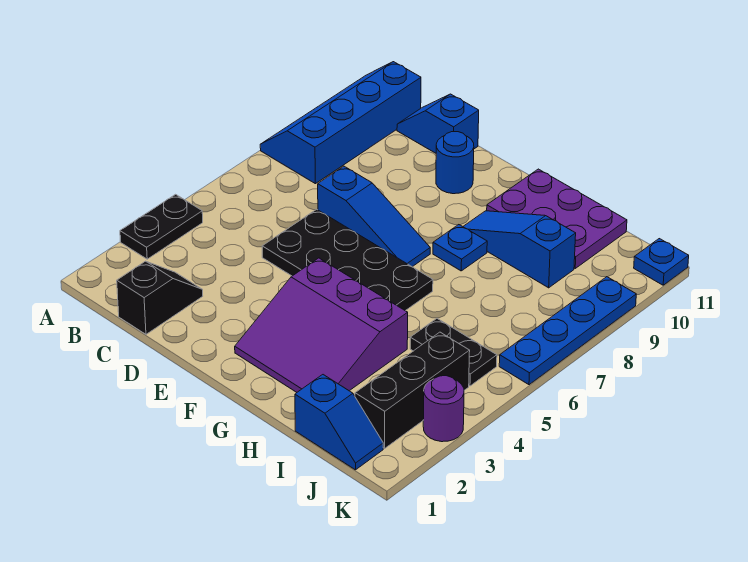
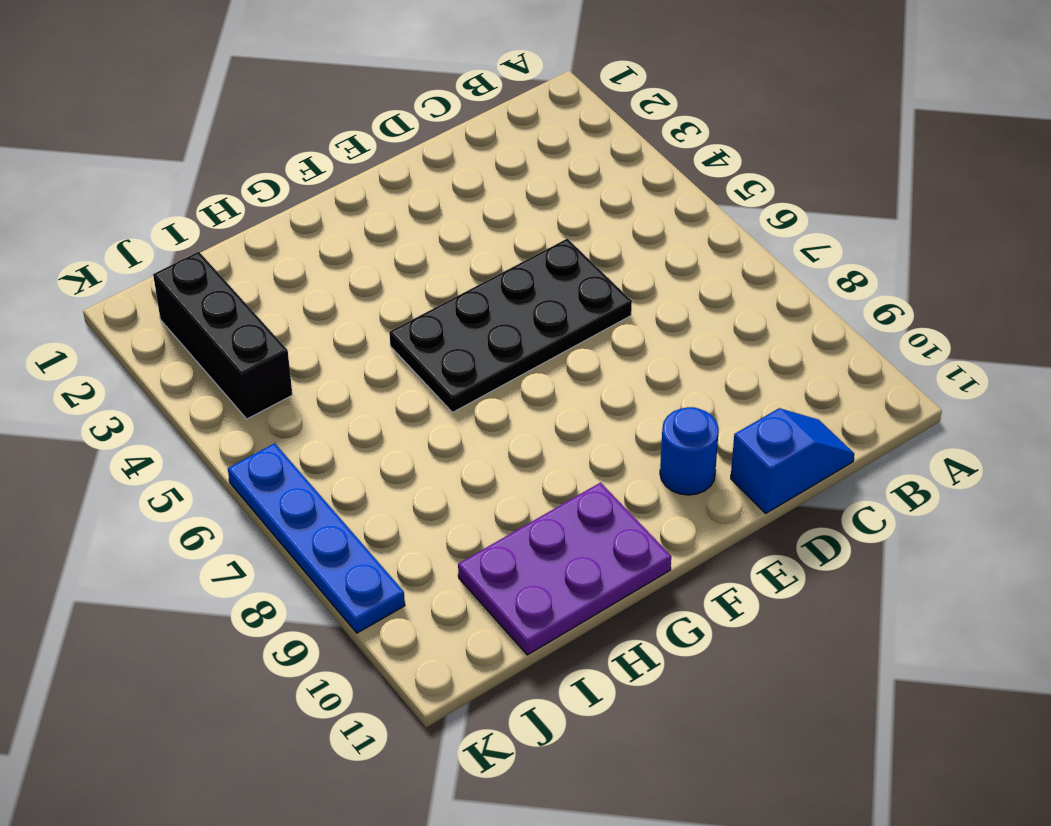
none -> black plate A3:A4 level 1
none -> blue slope A8:B11 level 1 top B
none -> black slope C1:C2 level 1 top 1

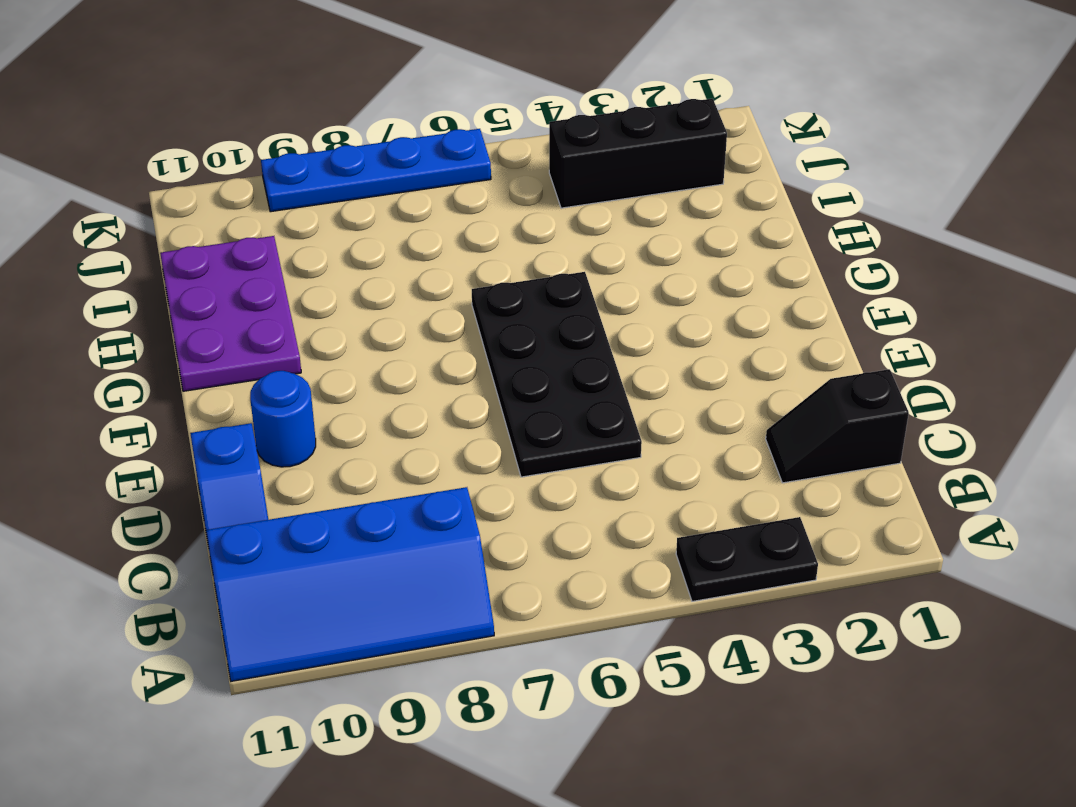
none -> blue slope D7:F7 level 1 top D
none -> purple slope F2:H4 level 1 top 4
none -> blue plate G8 level 1

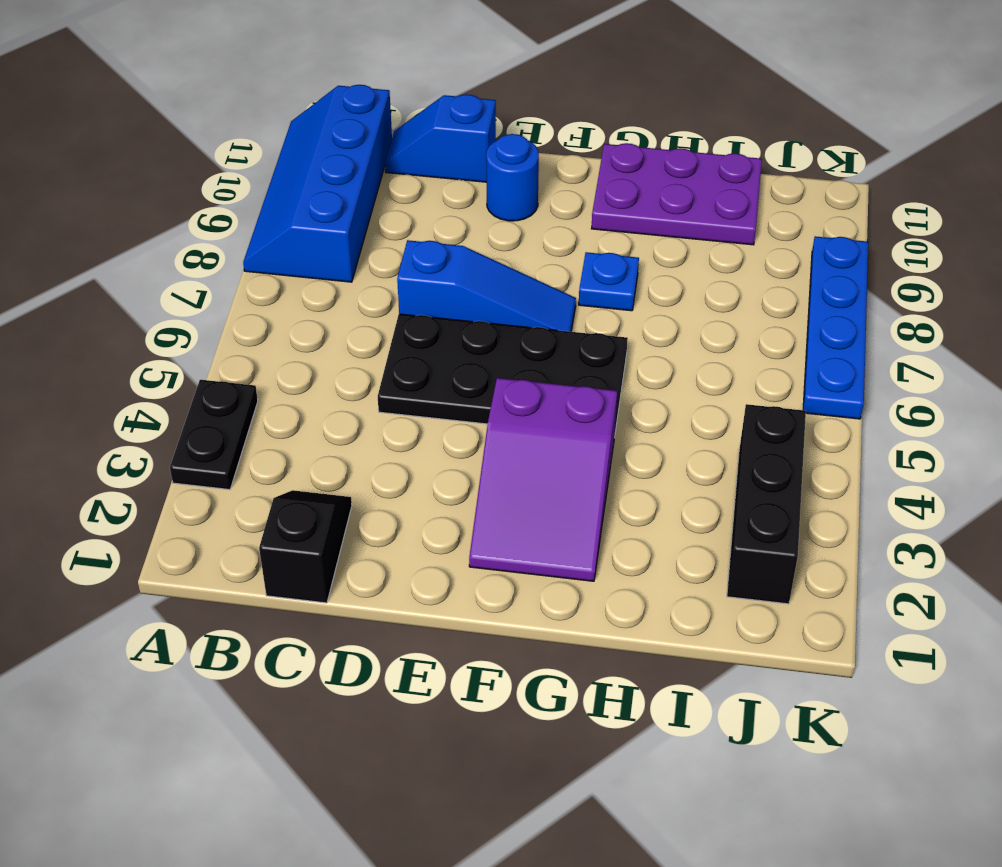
purple slope F2:G4 level 1 top 4 -> purple slope F2:H4 level 1 top 4
none -> blue slope G9:I9 level 1 top I
none -> blue slope I1:J1 level 1 top I
none -> black plate I5:J5 level 1

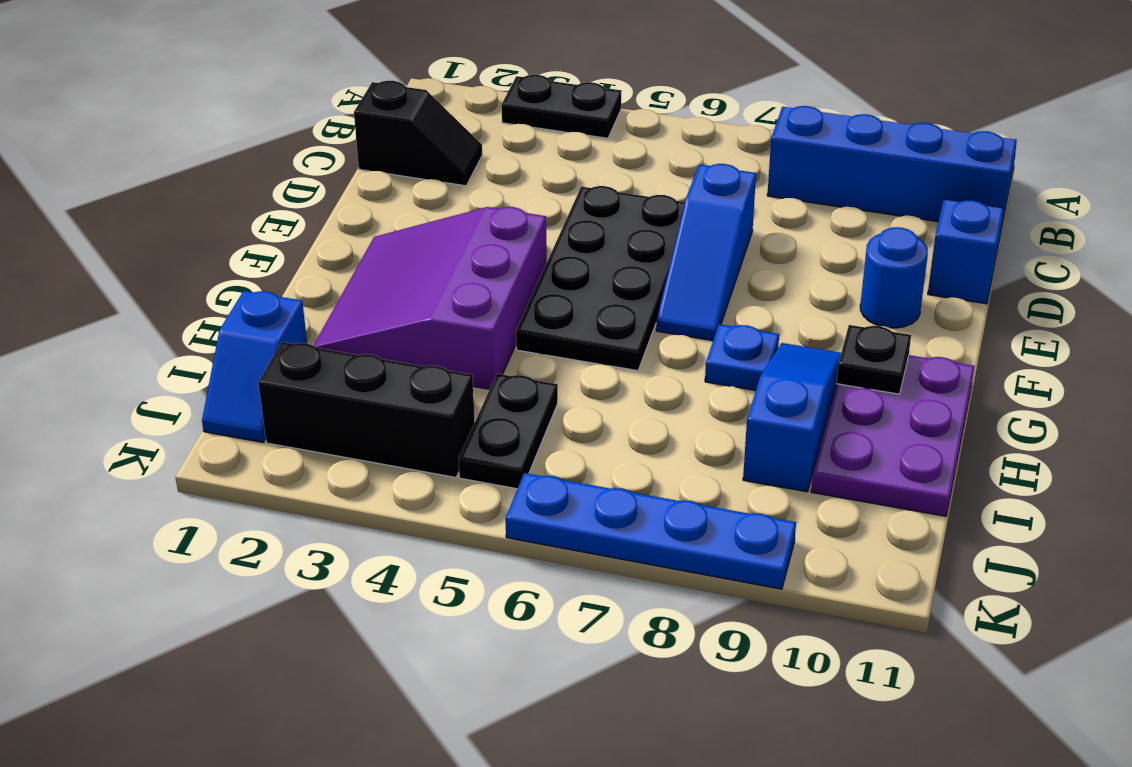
black plate G10 level 2 -> none
none -> purple round brick K3 level 1
none -> blue plate K11 level 1

